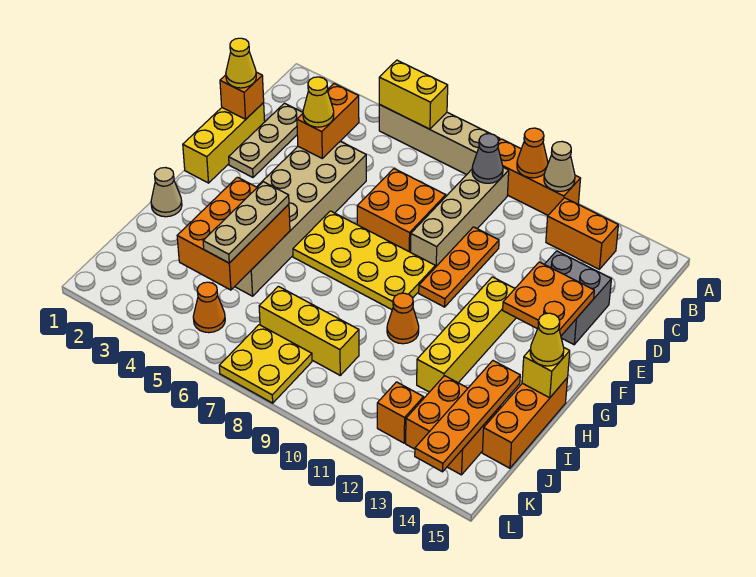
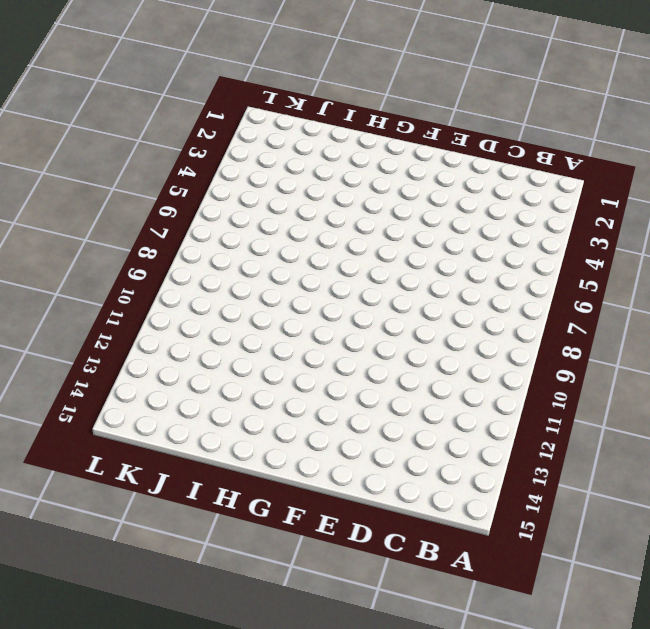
none -> tan brick A5:A8 level 1
none -> orange brick A9:A11 level 1
none -> tan brick B9:E9 level 1
none -> orange brick B12:B13 level 1

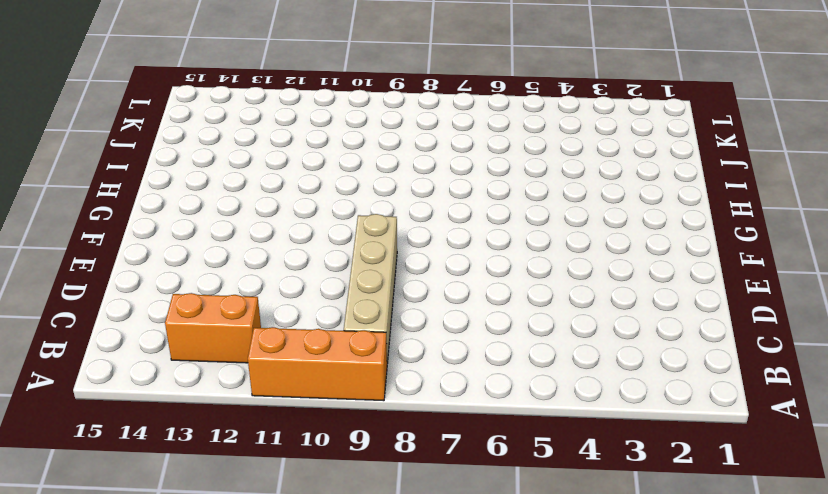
none -> tan brick A5:A8 level 1
none -> tan plate C2:E2 level 1
none -> yellow brick D1:F1 level 1
none -> tan brick D4:I5 level 1

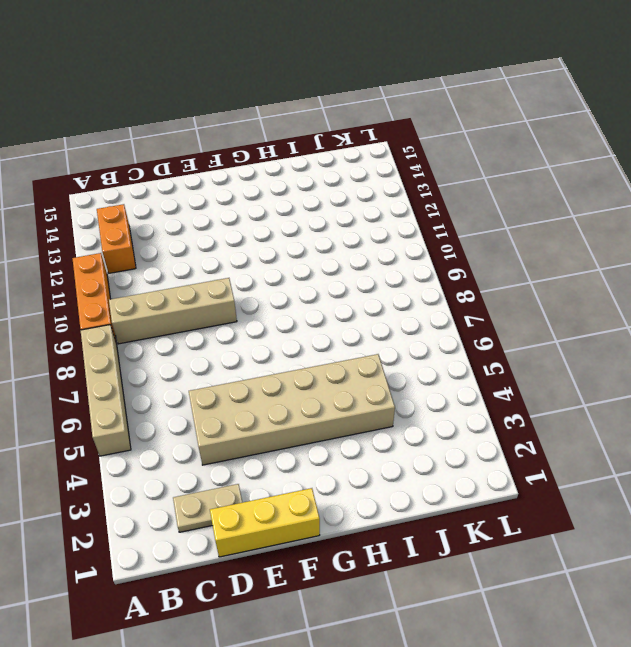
tan plate C2:D2 level 1 -> tan plate C2:E2 level 1
none -> orange brick D7:E8 level 1
none -> orange plate D10:F10 level 1
none -> grey brick D13:E14 level 1
none -> yellow plate F6:G9 level 1

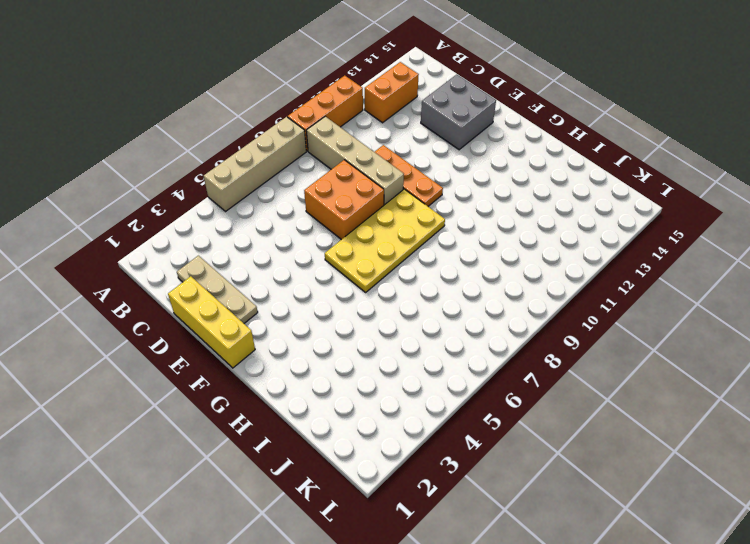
none -> tan brick D4:I5 level 1
none -> yellow brick F12:I12 level 1
none -> tan cone H1 level 1
none -> orange cone H10 level 1

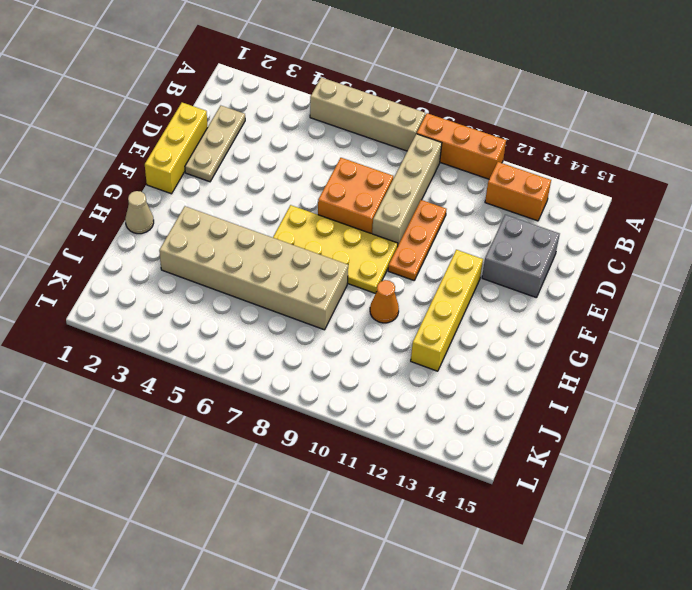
tan brick H3:I8 level 1 -> tan brick D4:I5 level 1
none -> orange brick H15:J15 level 1
none -> yellow brick J7:J9 level 1
none -> orange brick J13:K14 level 1
none -> orange cone K5 level 1

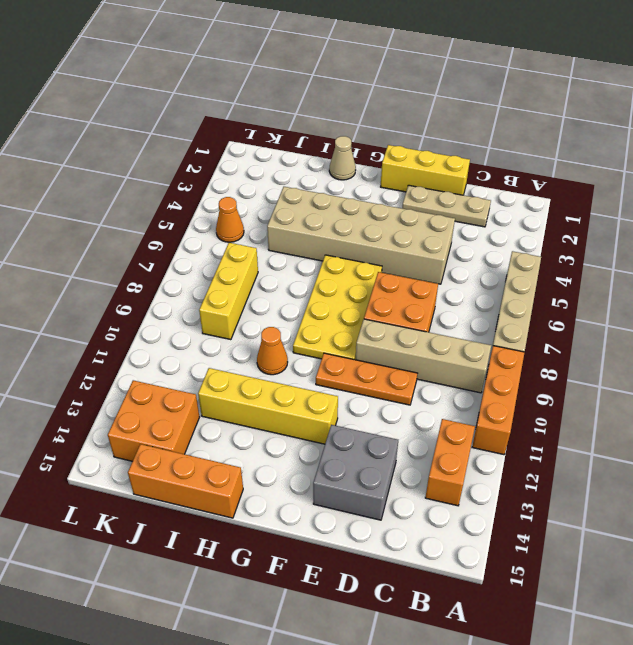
none -> yellow plate K7:L8 level 1
none -> orange brick K12 level 1
none -> yellow brick A5:A6 level 2
none -> orange cone A10 level 2

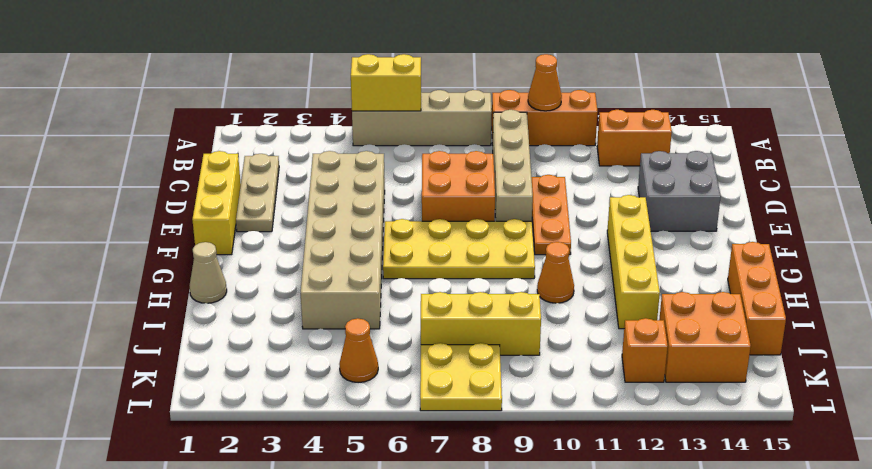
none -> tan cone A11 level 2
none -> grey cone B9 level 2
none -> orange brick C4:D4 level 2
none -> orange brick D1 level 2

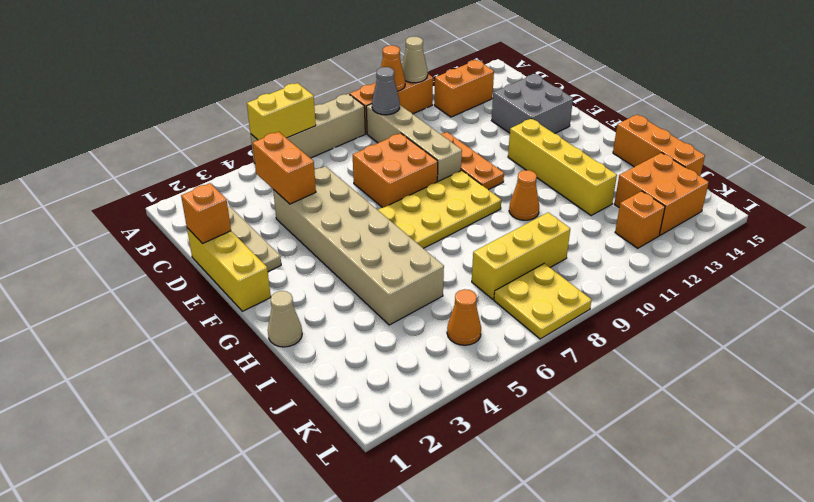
none -> orange plate E13:F14 level 2
none -> orange brick H4:J5 level 2
none -> yellow brick H15 level 2
none -> orange plate I14:L14 level 2

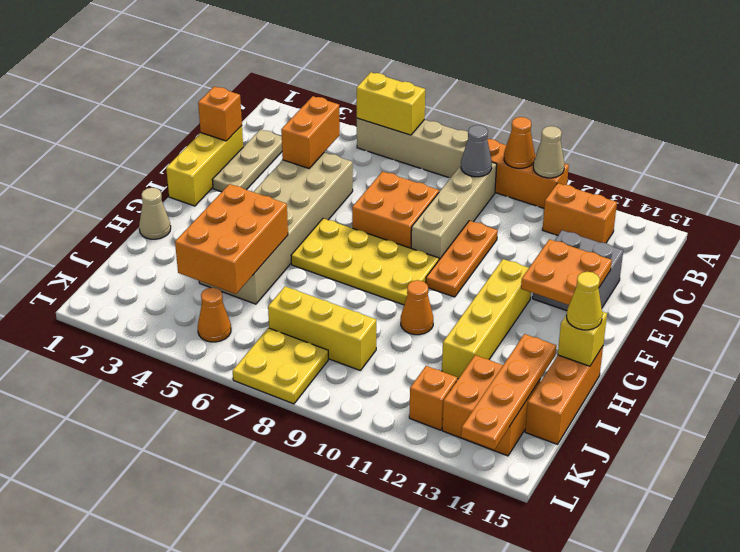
none -> yellow cone D1 level 3
none -> yellow cone D4 level 3
none -> tan plate H5:J5 level 3

